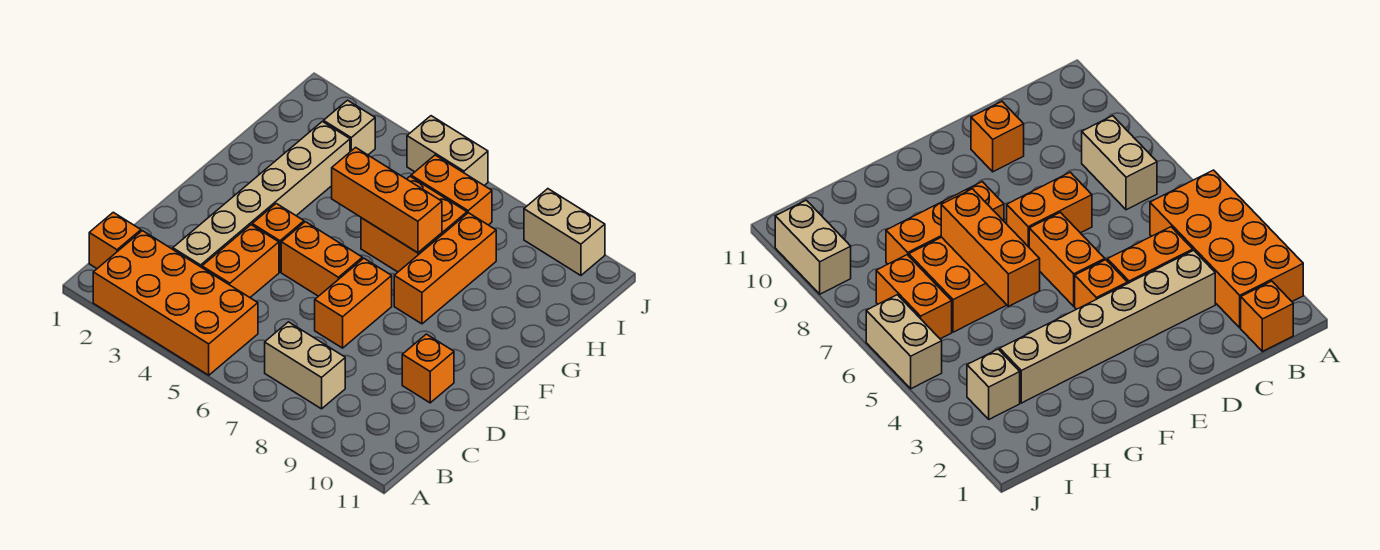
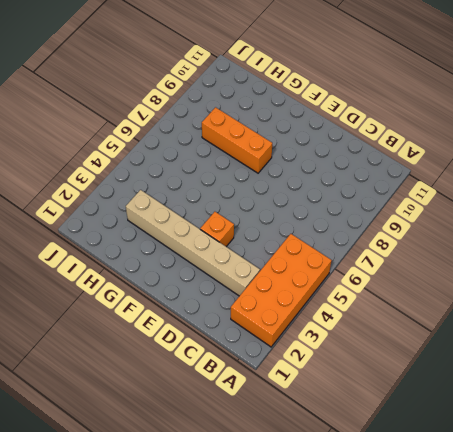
none -> orange brick B1 level 1
none -> tan brick B7:B8 level 1
none -> orange brick C4:D4 level 1

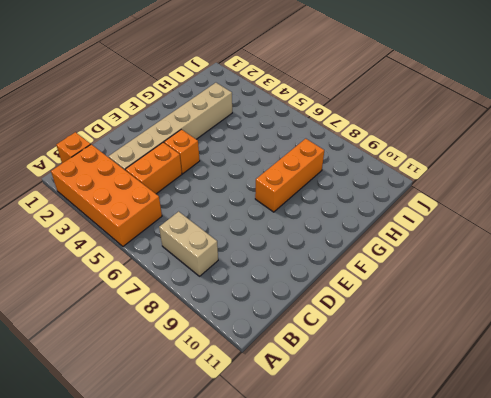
none -> orange brick D7:E7 level 1
none -> orange brick D10 level 1
none -> orange brick E5:E6 level 1

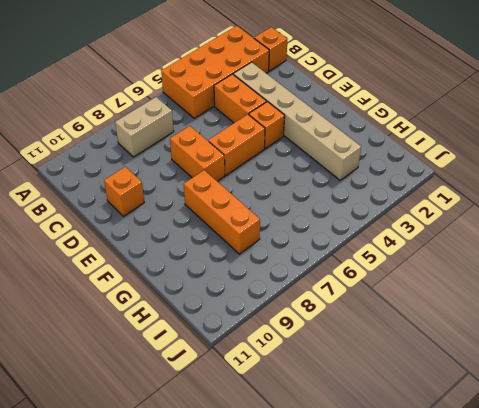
none -> orange brick G6:H7 level 1
none -> tan brick I3 level 1
none -> orange brick I6:I7 level 1

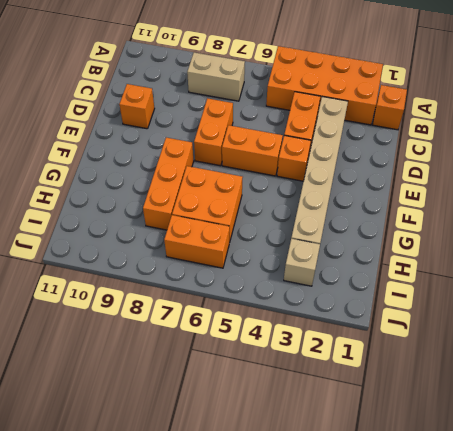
none -> tan brick J5:J6 level 1
none -> tan brick J9:J10 level 1
none -> orange brick G5:G7 level 2

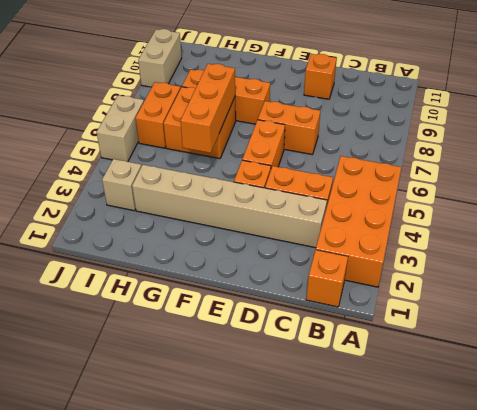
none -> tan brick B7:B8 level 1

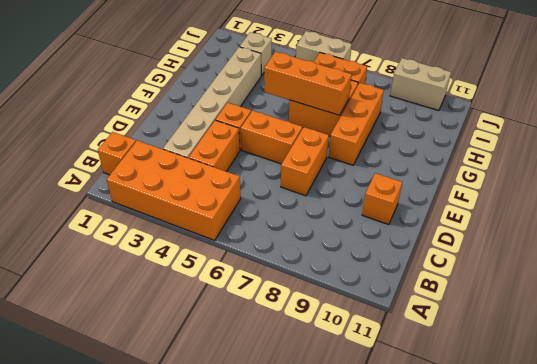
none -> tan brick B7:B8 level 1

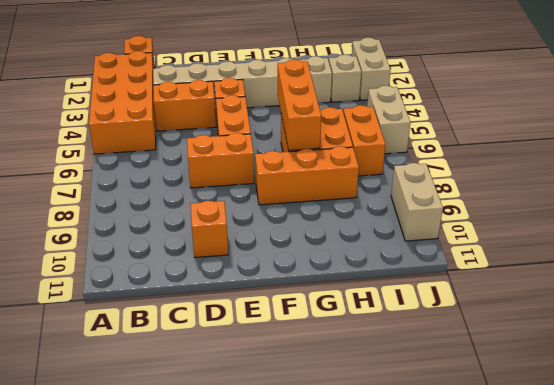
tan brick J2:J3 level 1 -> tan brick B7:B8 level 1

